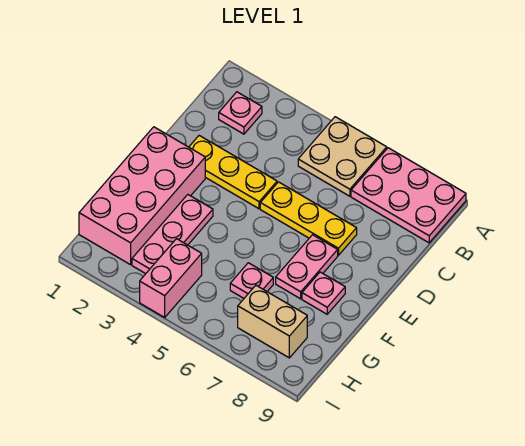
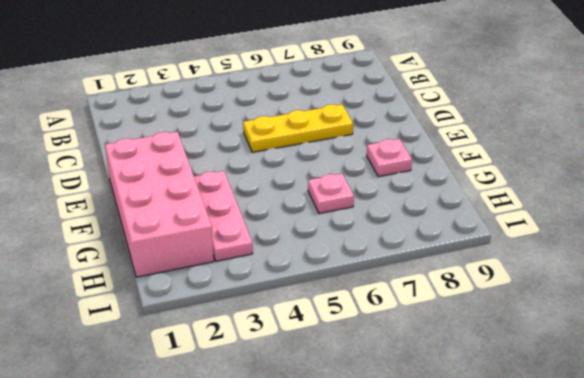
none -> tan plate A5:B6 level 1
none -> pink plate A7:B9 level 1
none -> pink plate B2 level 1

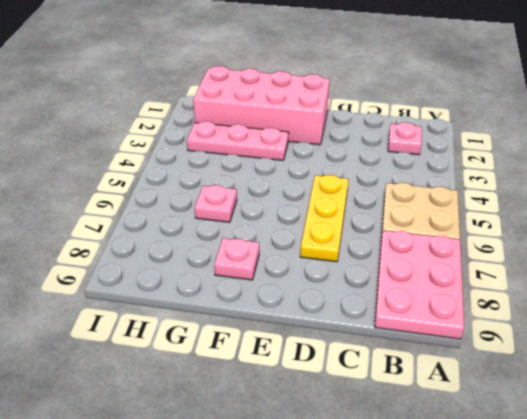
none -> yellow plate D2:D4 level 1
none -> pink plate E7:F7 level 1
none -> pink brick H4:I4 level 1

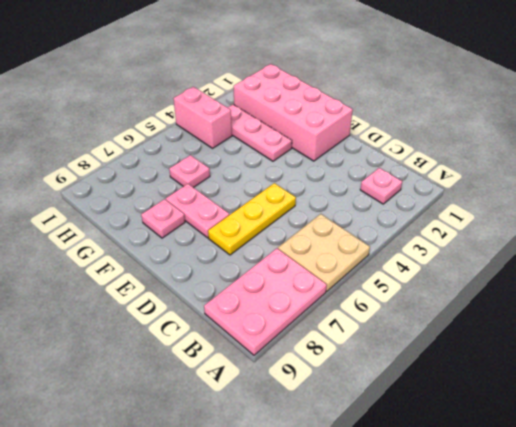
none -> yellow plate D2:D4 level 1
none -> tan brick H7:H8 level 1

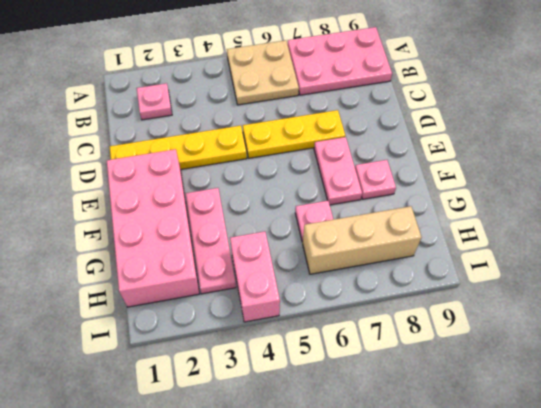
yellow plate D1:D4 level 1 -> yellow plate D2:D4 level 1
tan brick H6:H8 level 1 -> tan brick H7:H8 level 1

